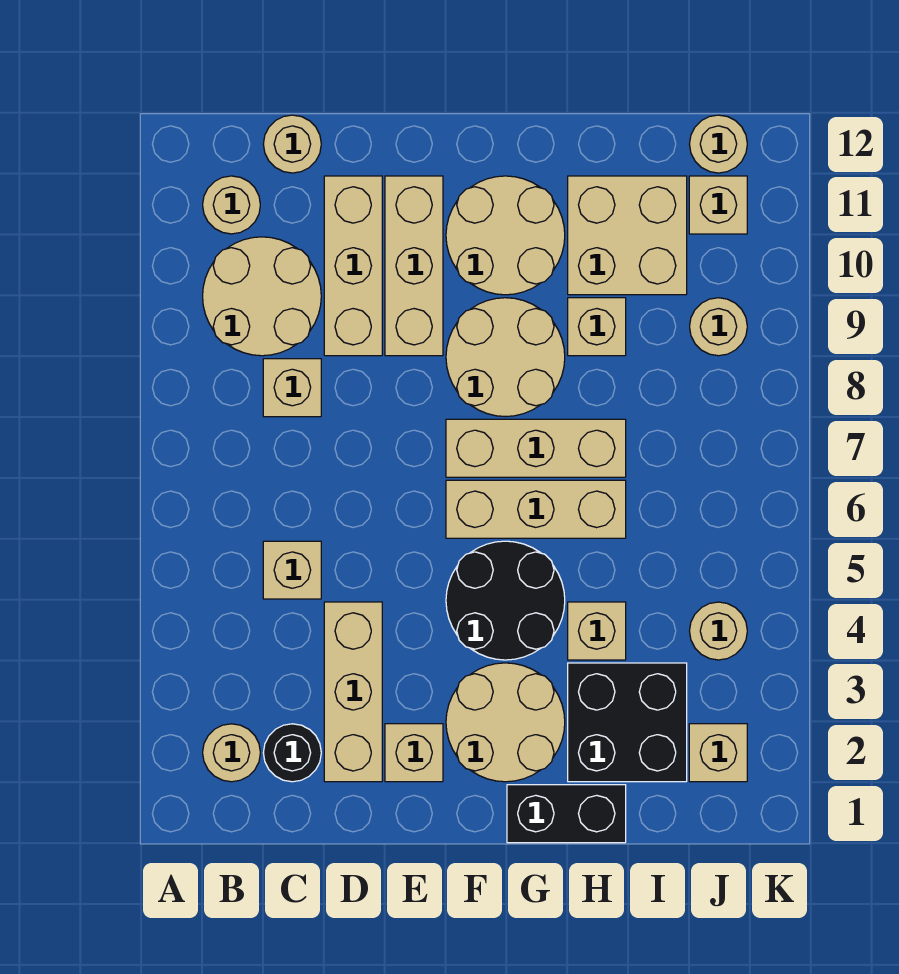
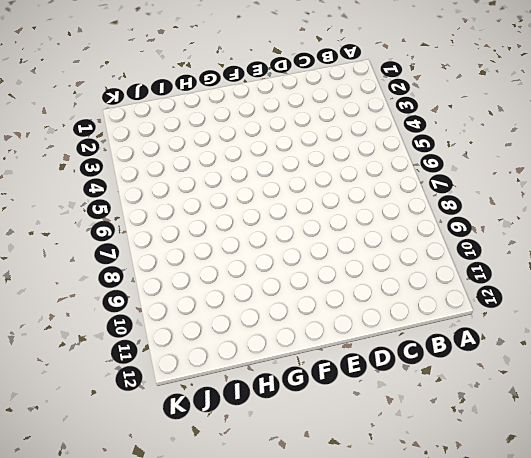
none -> tan round brick B2 level 1
none -> tan round brick B9:C10 level 1
none -> tan round brick B11 level 1

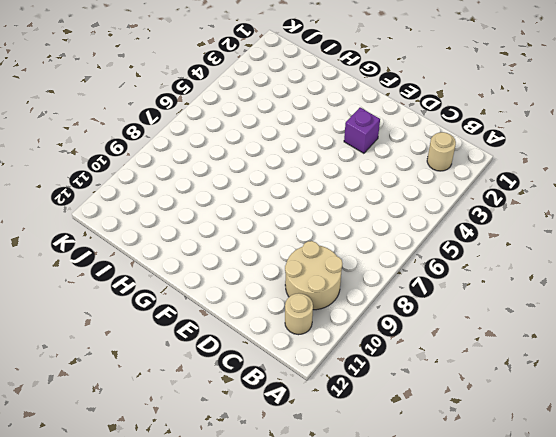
purple brick E3 level 1 -> none
none -> black round brick C2 level 1
none -> tan brick C5 level 1
none -> tan brick C8 level 1

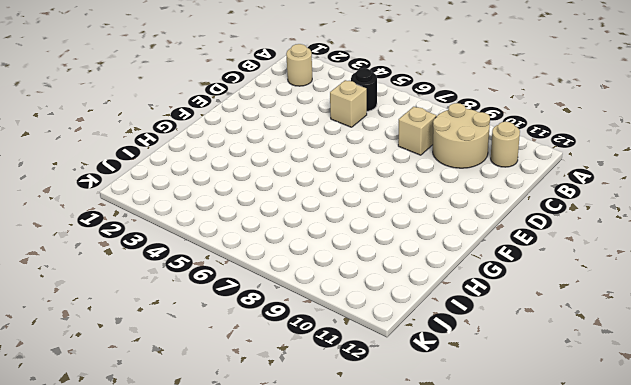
black round brick B5 level 1 -> black round brick C2 level 1
none -> tan round brick C12 level 1
none -> tan brick D2:D4 level 1
none -> tan brick D9:D11 level 1

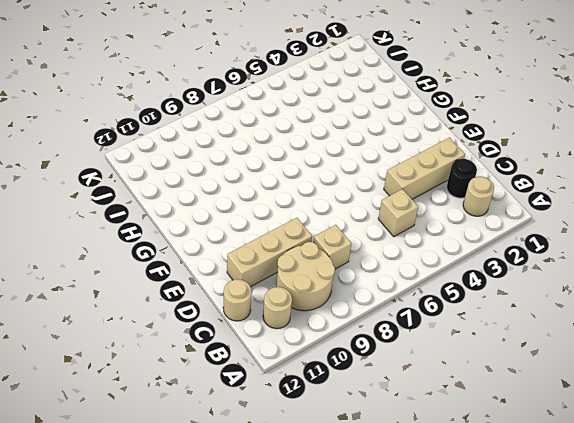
none -> tan brick E2 level 1
none -> tan brick E9:E11 level 1
none -> tan round brick F2:G3 level 1

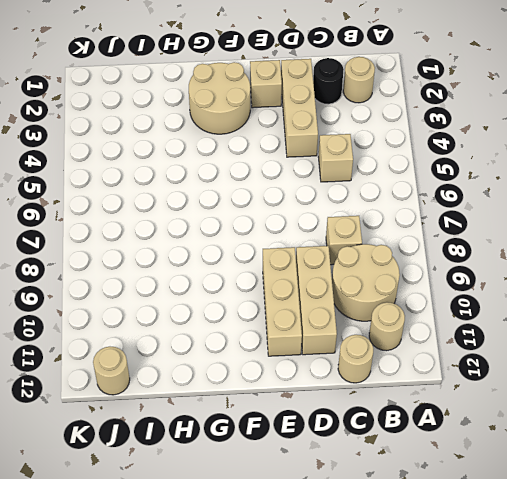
none -> black round brick F4:G5 level 1
none -> tan brick F6:H6 level 1
none -> tan brick F7:H7 level 1

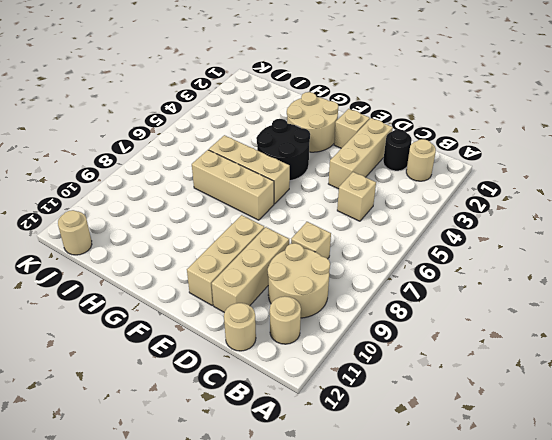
none -> tan round brick F8:G9 level 1
none -> tan round brick F10:G11 level 1
none -> black brick G1:H1 level 1

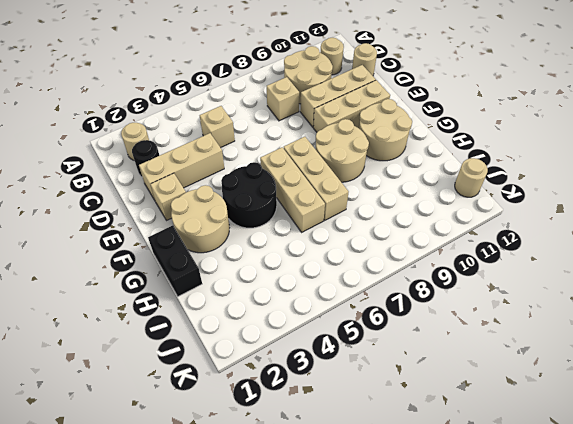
none -> black brick H2:I3 level 1
none -> tan brick H4 level 1
none -> tan brick H9 level 1

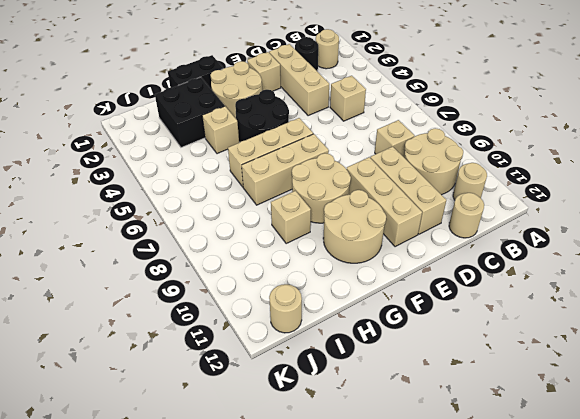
none -> tan brick H10:I11 level 1
none -> tan brick J2 level 1
none -> tan round brick J4 level 1

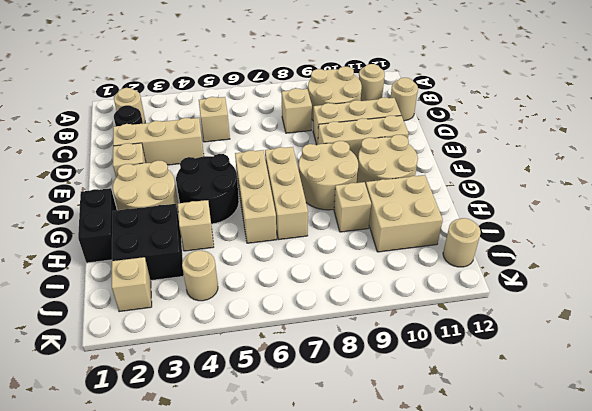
none -> tan round brick J9 level 1
none -> tan brick J11 level 1

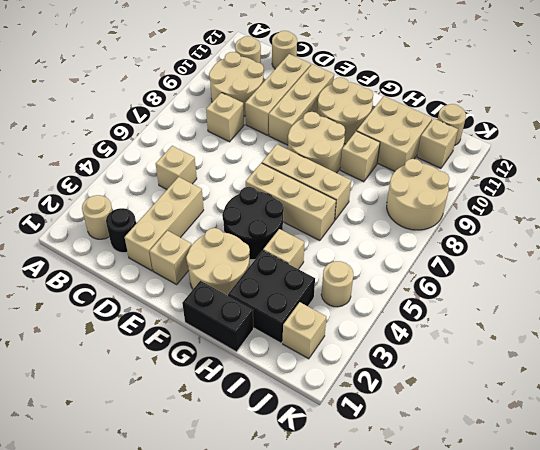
tan round brick J8:K9 level 1 -> tan round brick J9 level 1

